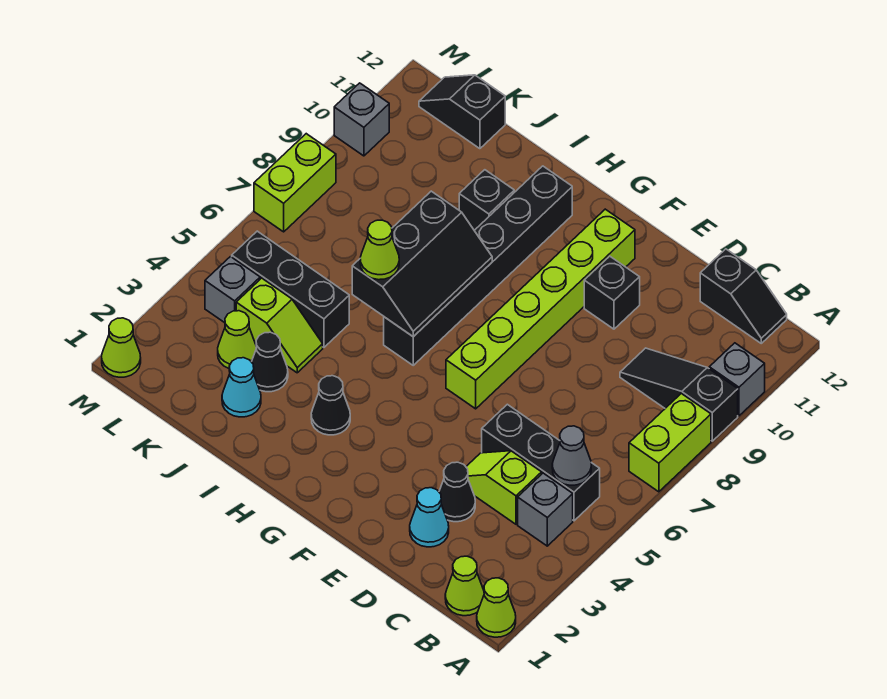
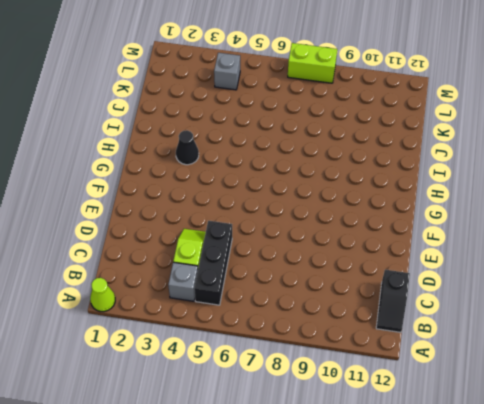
none -> lime brick A7:A8 level 1
none -> black slope A9:C9 level 1 top A
none -> grey brick A10 level 1

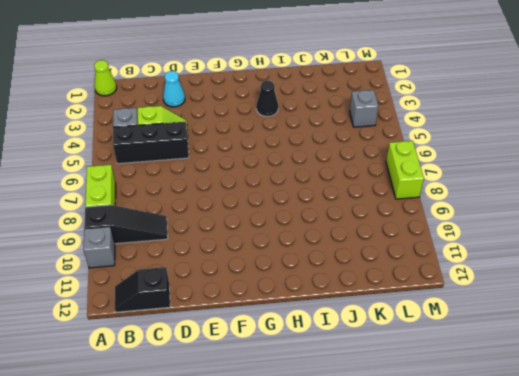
none -> lime cone B1 level 1
none -> black cone D3 level 1
none -> black brick E10 level 1

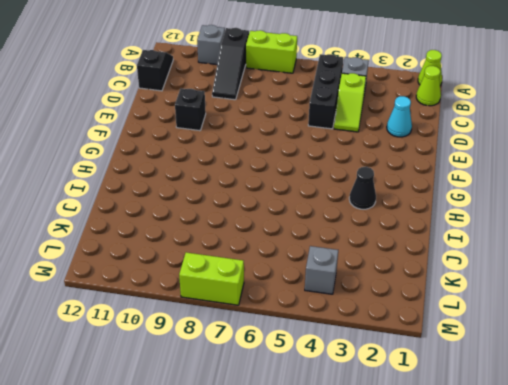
none -> black cone D3 level 1
none -> lime brick F6:F11 level 1
none -> black brick H6:H11 level 1

